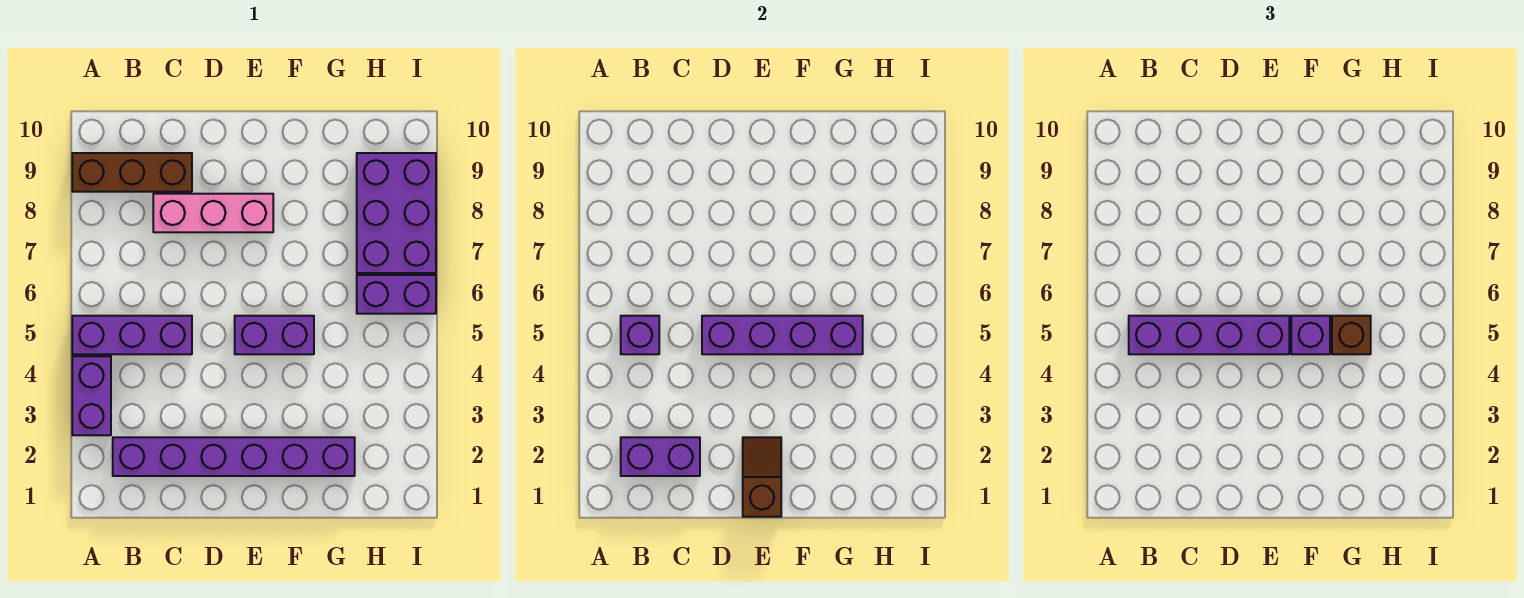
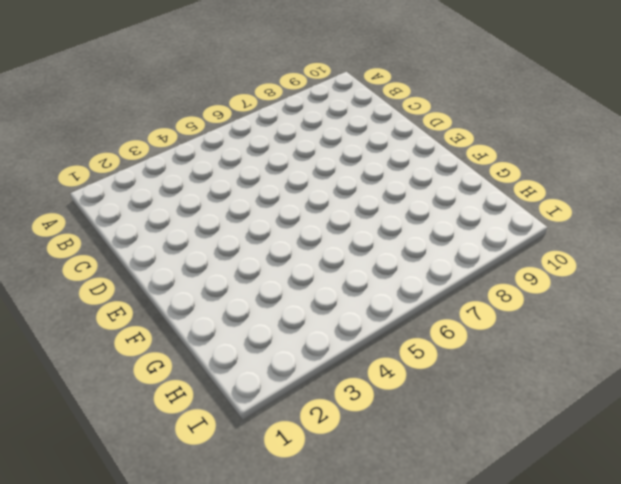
none -> purple brick A3:A4 level 1
none -> purple brick A5:C5 level 1
none -> brown brick A9:C9 level 1

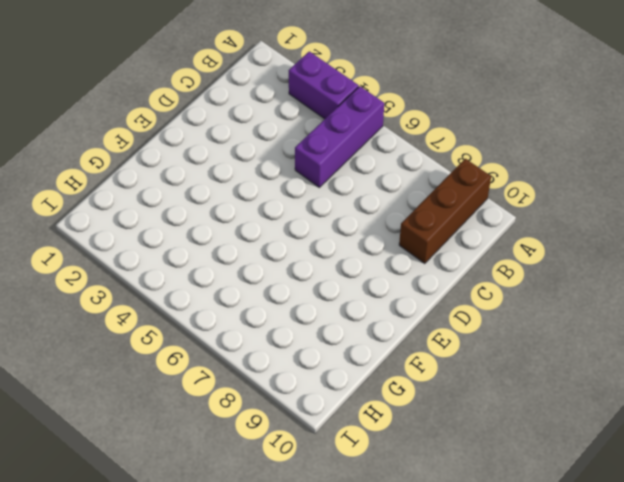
none -> purple brick B2:G2 level 1
none -> pink brick C8:E8 level 1
none -> purple brick E5:F5 level 1

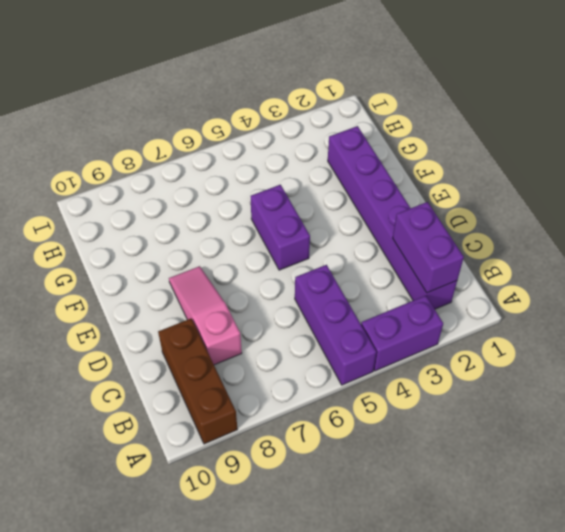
pink slope C8:E8 level 1 top C -> pink brick C8:E8 level 1
none -> purple brick H6:I6 level 1
none -> purple brick H7:I9 level 1
none -> purple brick B5 level 2

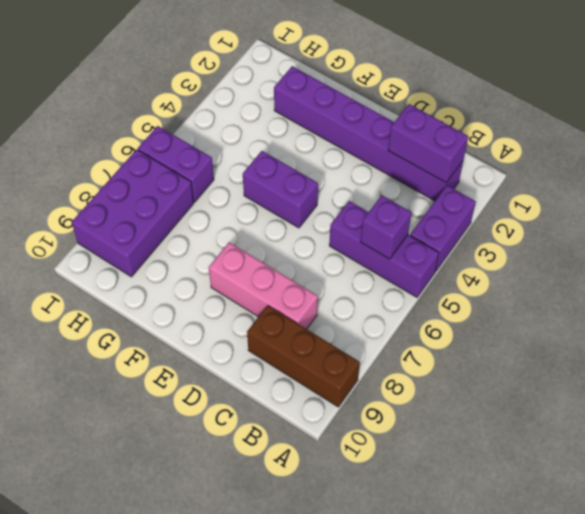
none -> purple brick D5:G5 level 2
none -> brown slope E1:E2 level 2 top 1
none -> purple brick B5:E5 level 3

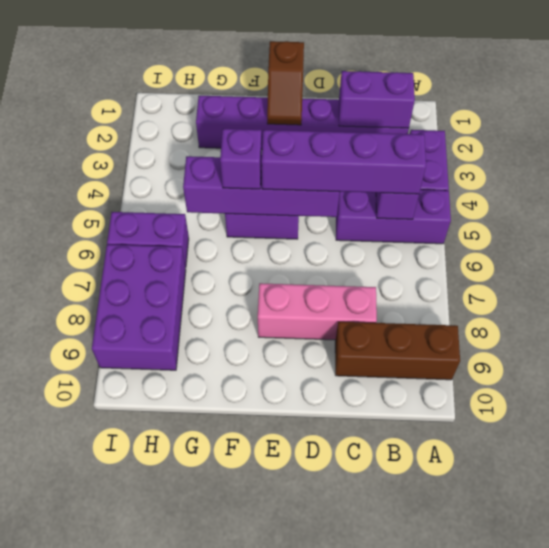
none -> brown brick G5 level 3

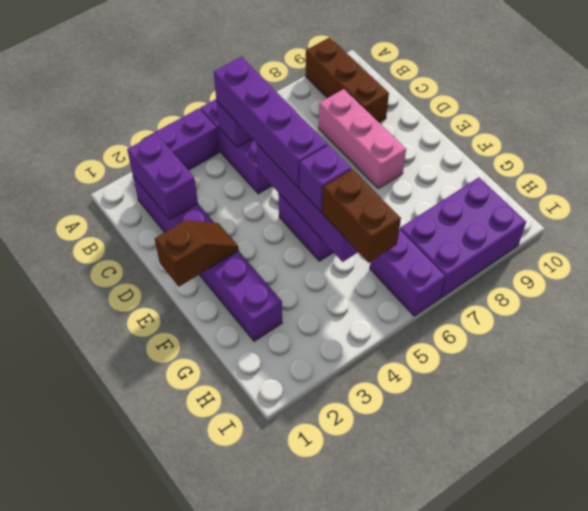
brown brick G5:H5 level 3 -> brown brick G5 level 3

